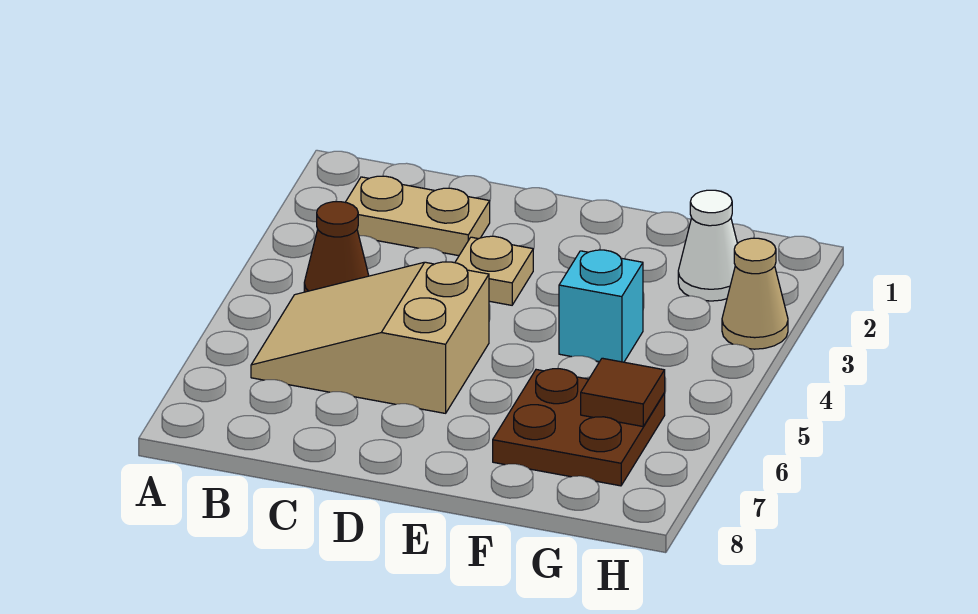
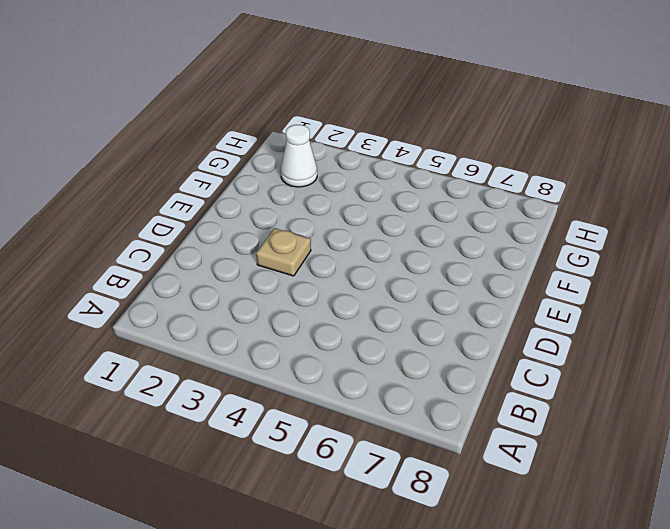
none -> tan plate B2:C2 level 1
none -> brown cone B4 level 1

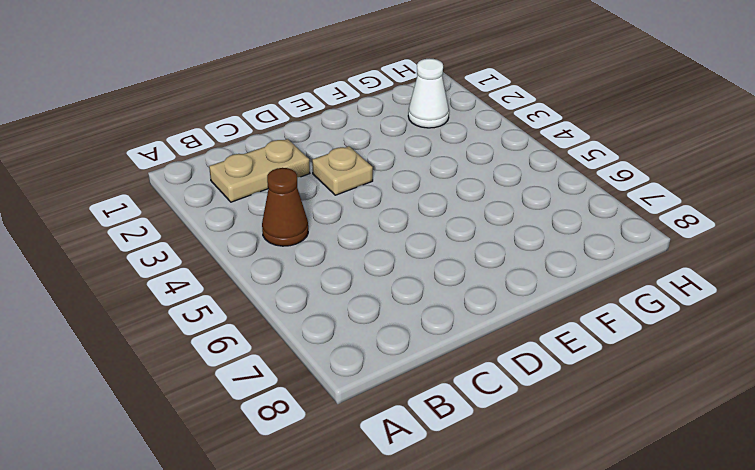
none -> tan slope B5:D6 level 1 top D
none -> cyan brick F4 level 1

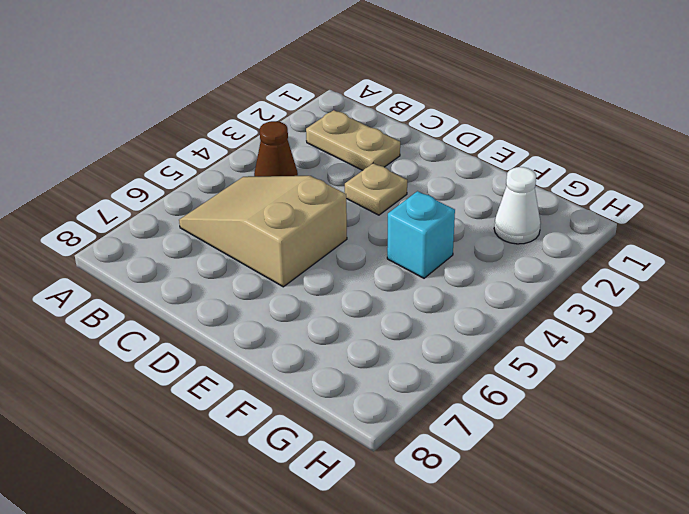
none -> brown plate F6:G7 level 1
none -> tan cone H3 level 1

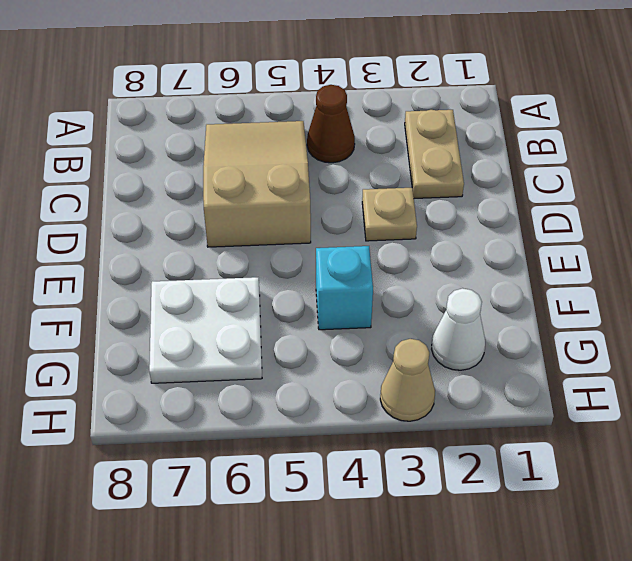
white plate F6:G7 level 1 -> brown plate F6:G7 level 1
none -> brown tile G6 level 2

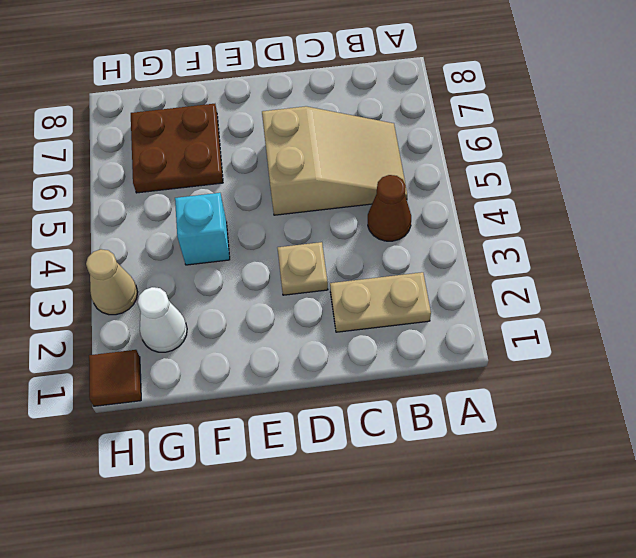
brown tile H1 level 1 -> brown tile G6 level 2

